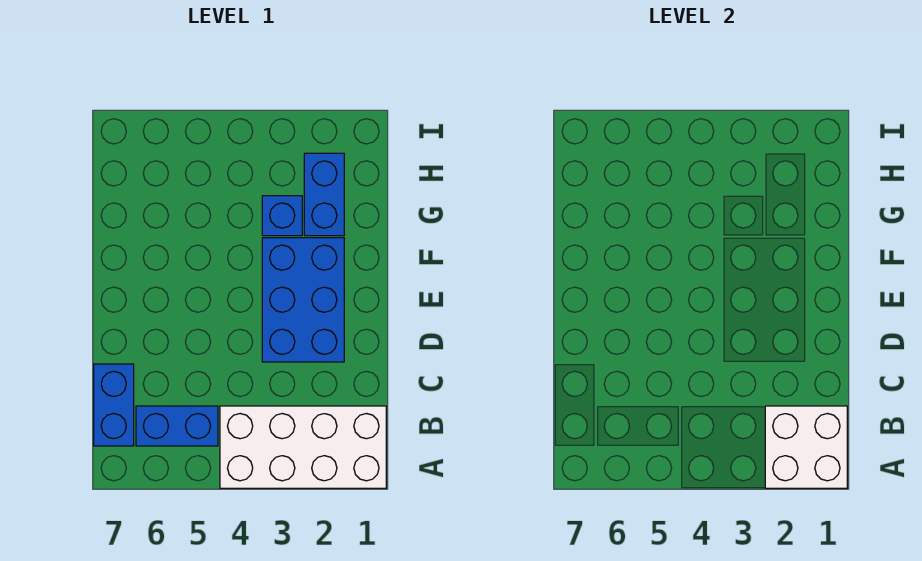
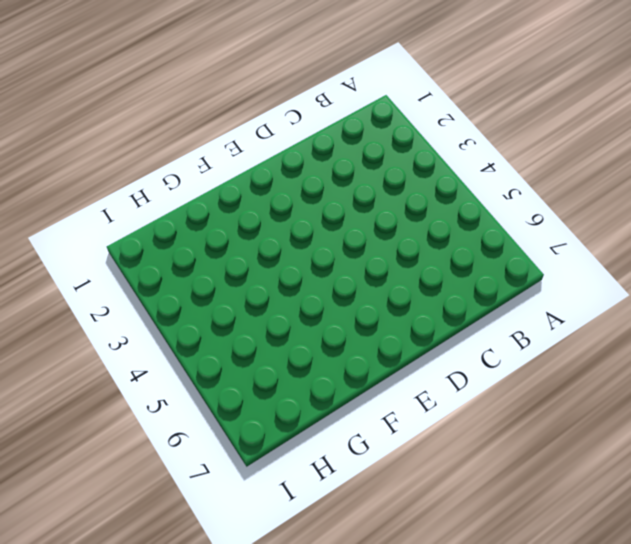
none -> white brick A1:B4 level 1
none -> blue brick B5:B6 level 1

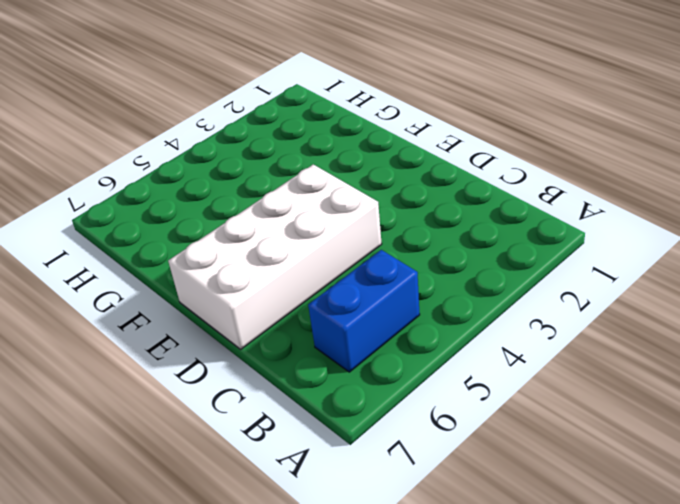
white brick D4:E7 level 1 -> white brick A1:B4 level 1
none -> blue brick B7:C7 level 1
none -> blue brick D2:F3 level 1

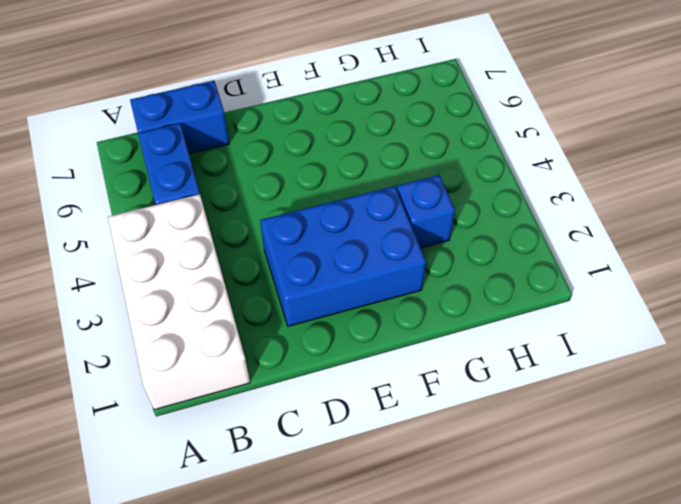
none -> blue brick G2:H2 level 1
none -> white brick A1:B2 level 2

